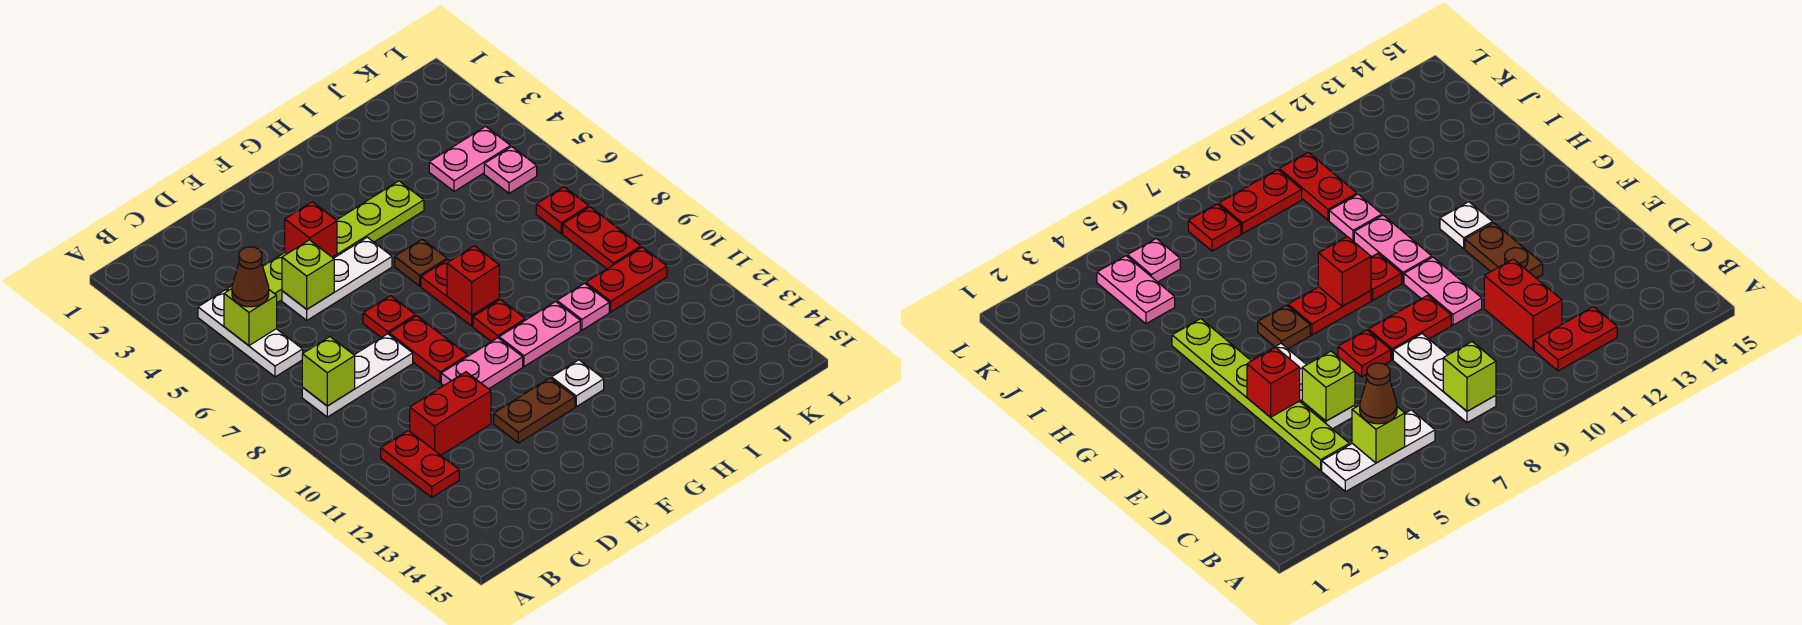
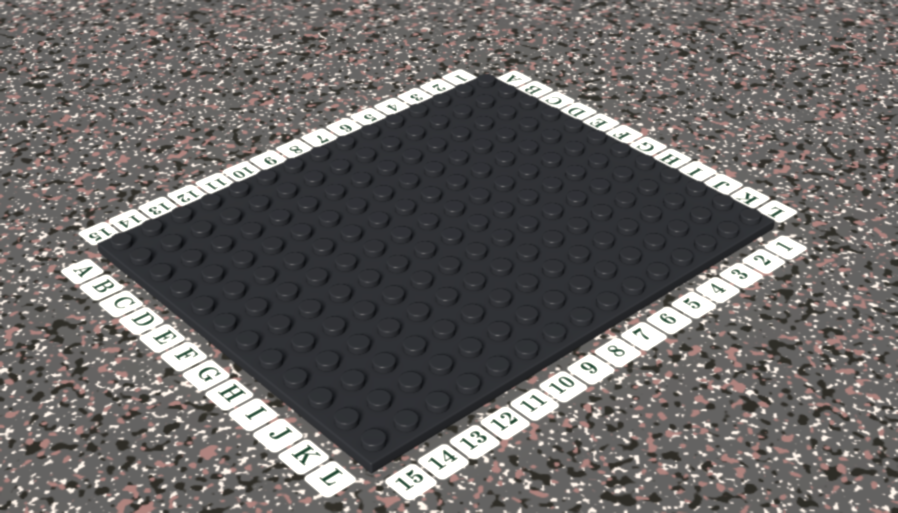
none -> white plate B4:B6 level 1
none -> white plate B8:D8 level 1
none -> red plate B11:B12 level 1

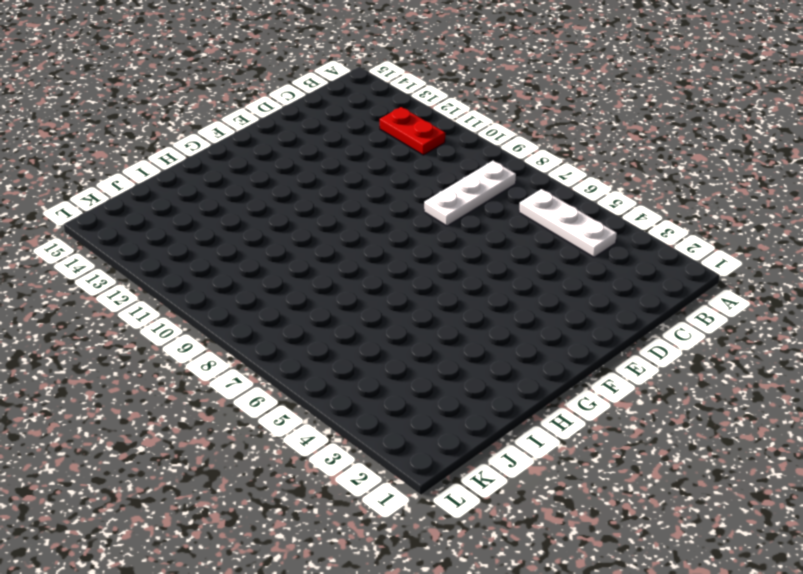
none -> lime plate C4:H4 level 1
none -> red brick C11:D11 level 1
none -> white plate D5:F5 level 1

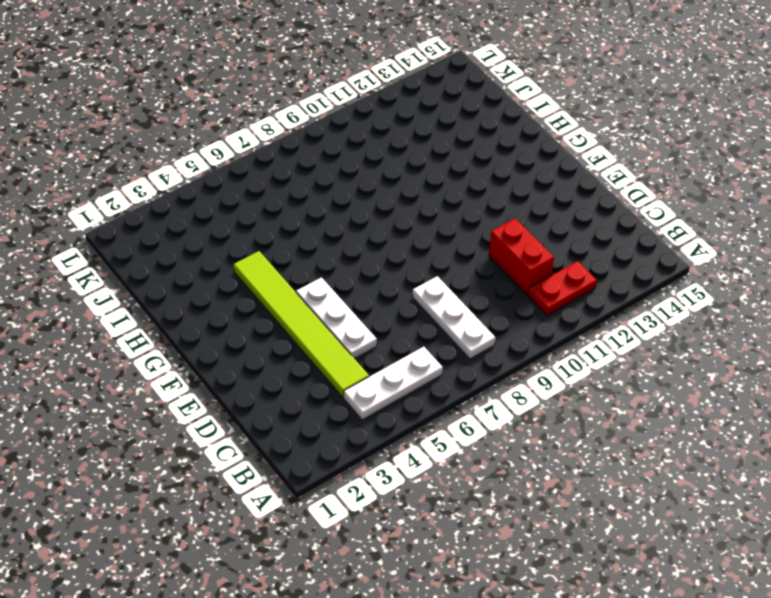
lime tile C4:H4 level 1 -> lime plate C4:H4 level 1
none -> red plate E7 level 1
none -> red plate E8:E9 level 1
none -> pink plate E10:F10 level 1

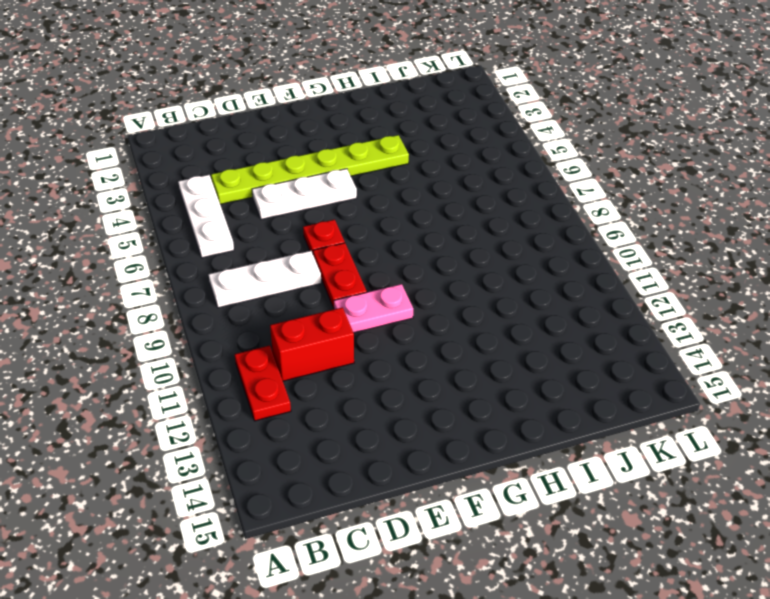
none -> brown plate E12:F12 level 1
none -> brown plate G6 level 1
none -> red plate G7:G8 level 1

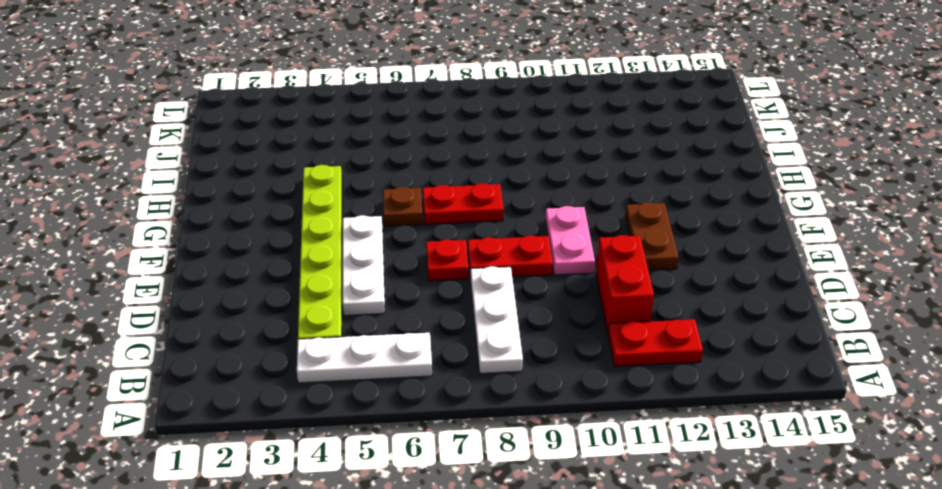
none -> red plate G9 level 1
none -> pink plate G10:H10 level 1
none -> white plate G12 level 1

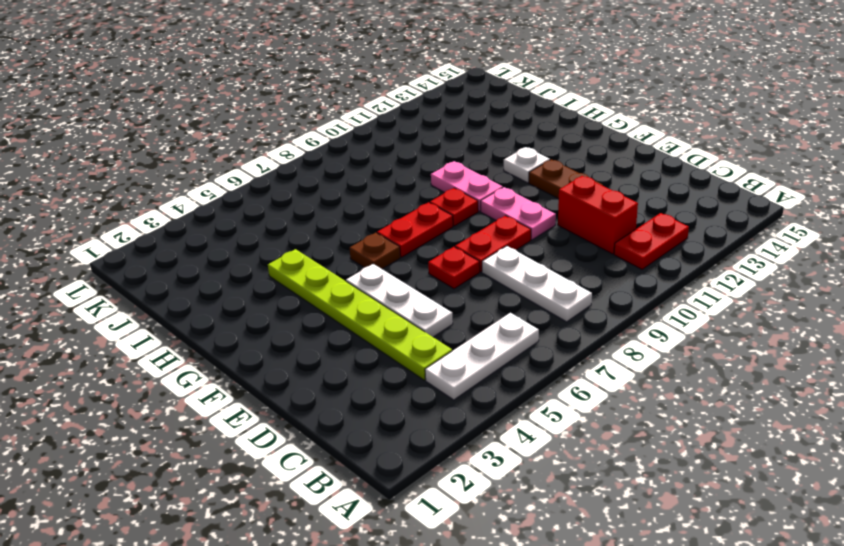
none -> pink plate I10 level 1
none -> pink plate J4:K4 level 1
none -> red plate J10:K10 level 1

